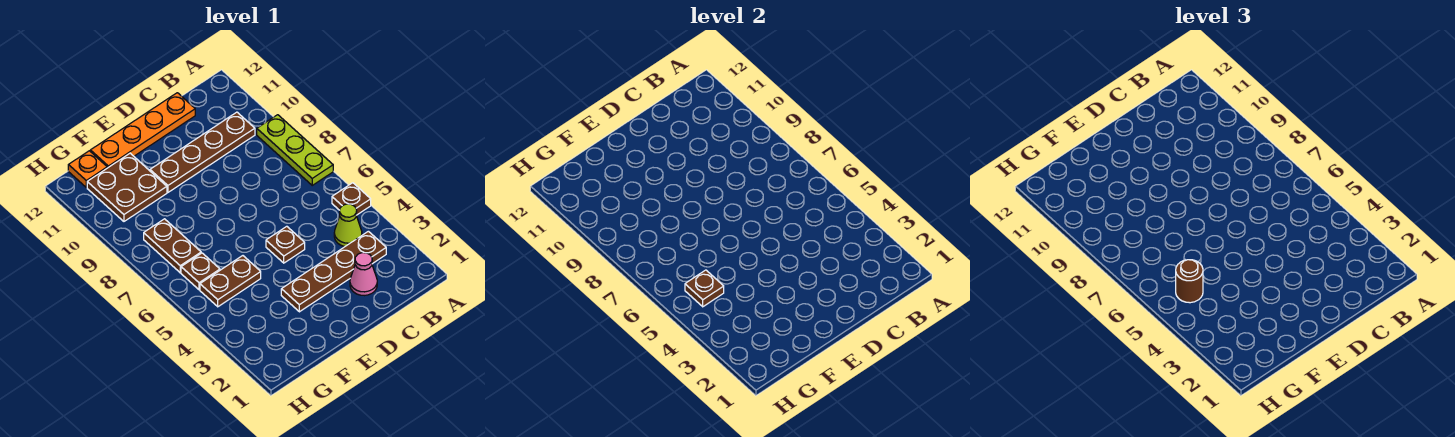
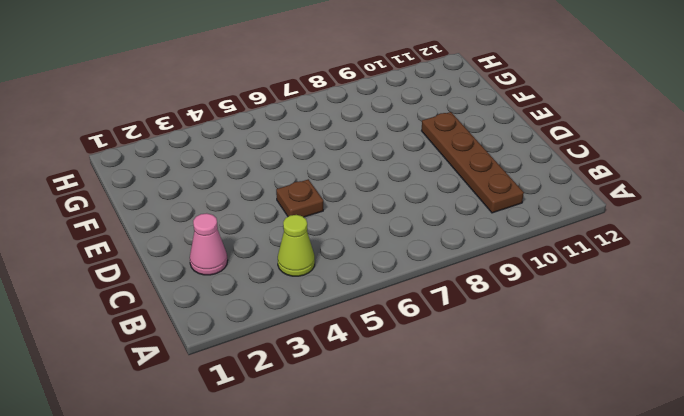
none -> brown plate A5 level 1
none -> lime plate A7:A9 level 1
none -> brown plate B3:E3 level 1

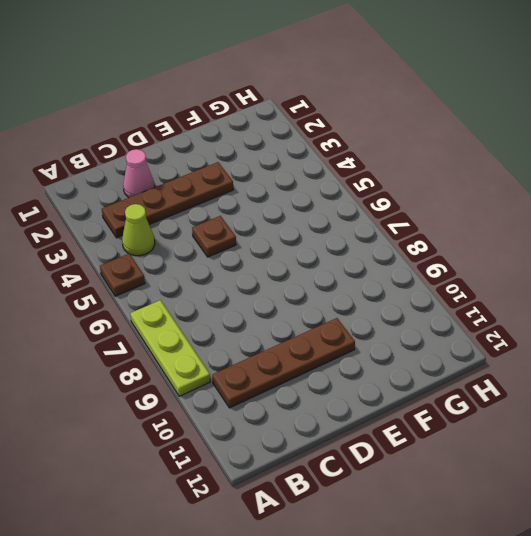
none -> orange plate C12:F12 level 1
none -> brown plate F5:G5 level 1
none -> brown plate F10:G11 level 1

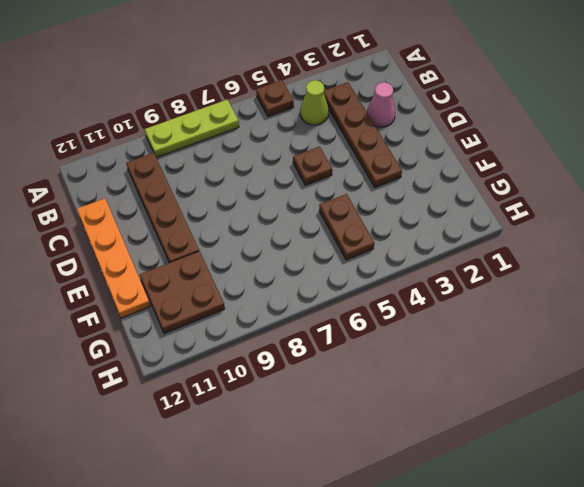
none -> brown plate G6 level 1
none -> brown plate G7:G8 level 1
none -> orange plate G12 level 1

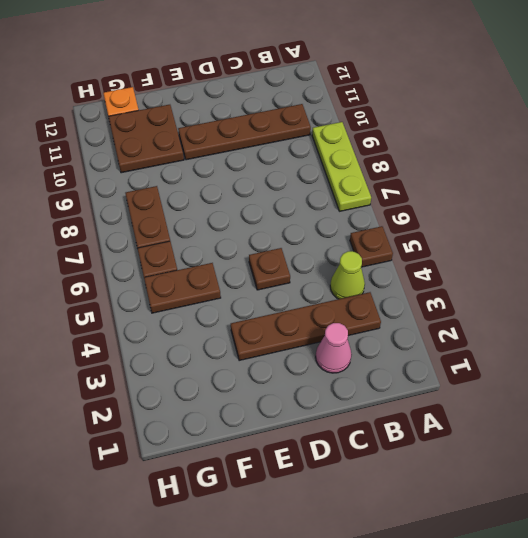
none -> orange plate C12:F12 level 1
none -> brown plate G5 level 2
none -> brown round brick G5 level 3

